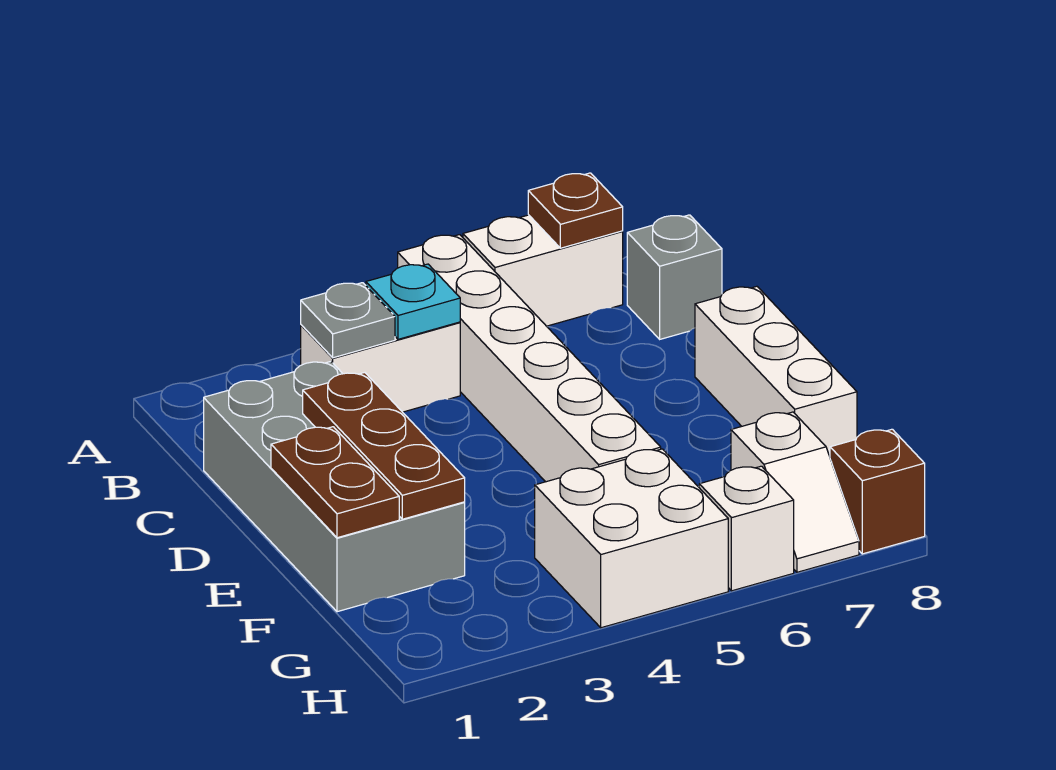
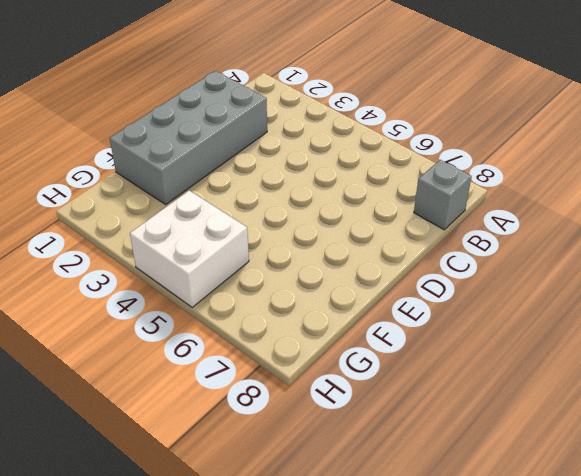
none -> white brick A5:F5 level 1
none -> white brick A6:A7 level 1
none -> white brick B3:B4 level 1

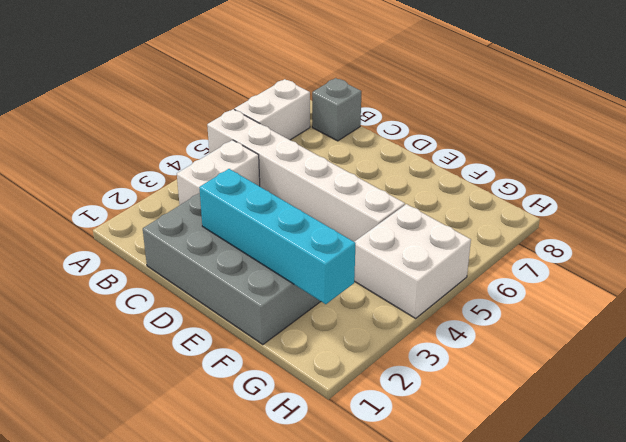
cyan brick D2:G2 level 2 -> brown plate D2:F2 level 2
none -> white brick D8:F8 level 1
none -> white slope G7:H7 level 1 top G
none -> white brick H6 level 1

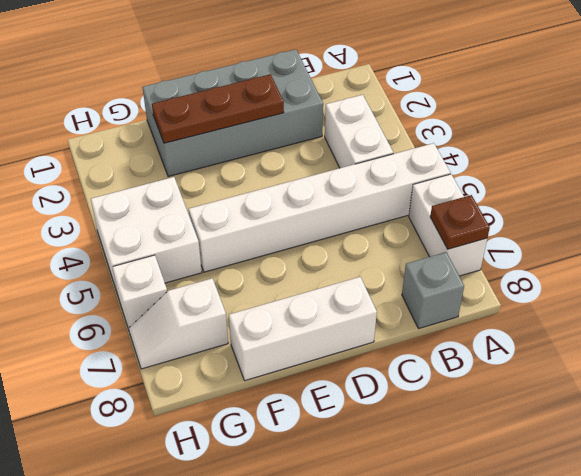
none -> brown brick H8 level 1
none -> grey plate B3 level 2
none -> cyan plate B4 level 2

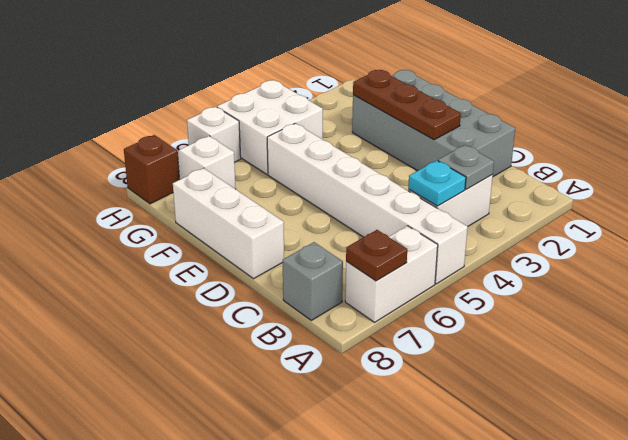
none -> brown plate E1:F1 level 2

